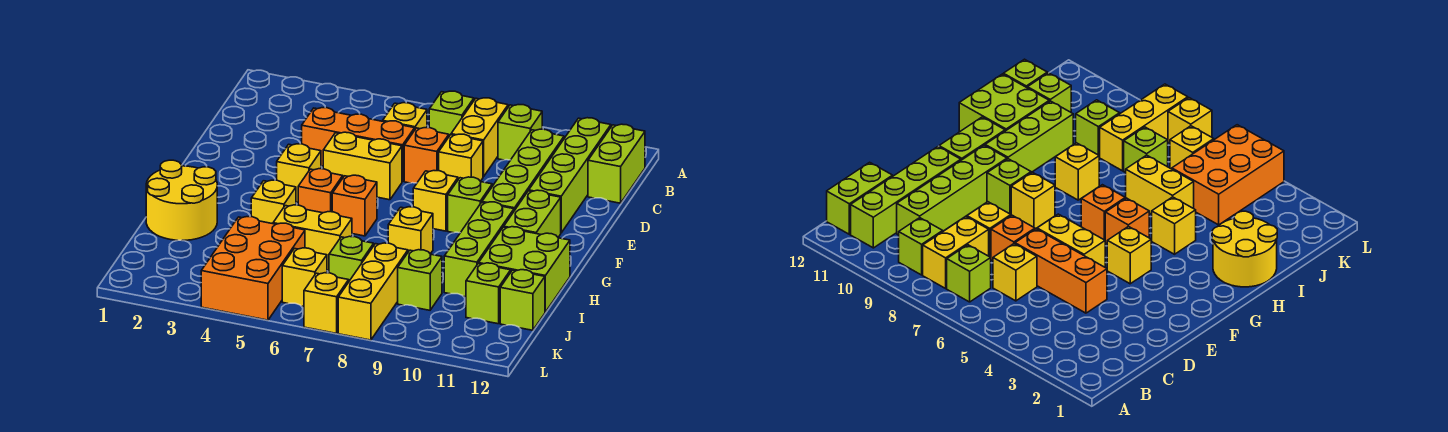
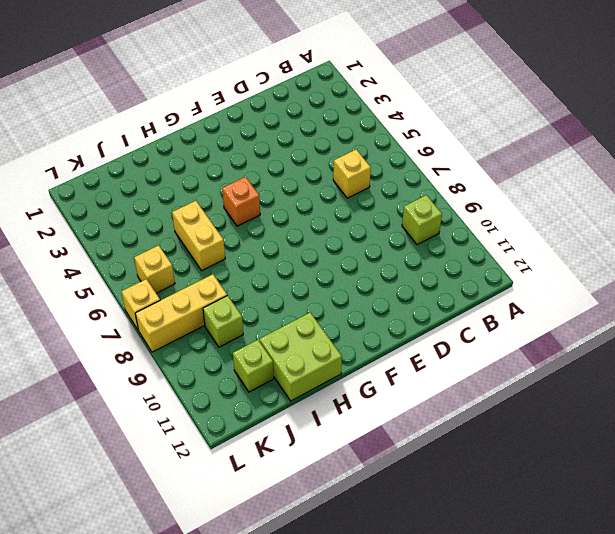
none -> lime brick B7 level 1
none -> yellow brick B8:C8 level 1
none -> lime brick B11:E11 level 1
none -> lime brick B12:C12 level 1

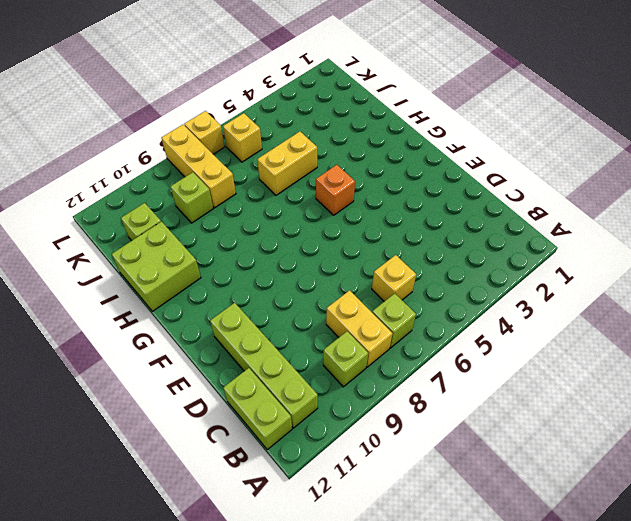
none -> lime brick C10:F10 level 1
none -> orange brick D4:D6 level 1
none -> orange brick D7 level 1
none -> yellow brick D8 level 1

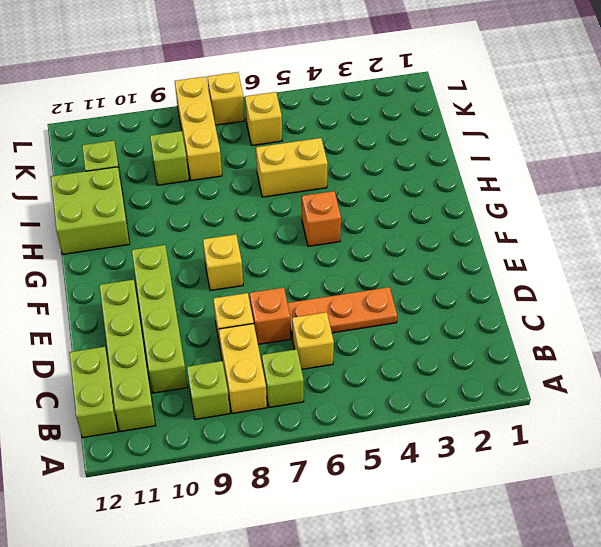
orange plate D4:D6 level 1 -> orange brick D4:D6 level 1
none -> yellow brick E5:E6 level 1
none -> yellow brick F4 level 1
none -> lime brick F9 level 1
none -> lime brick F11:G11 level 1

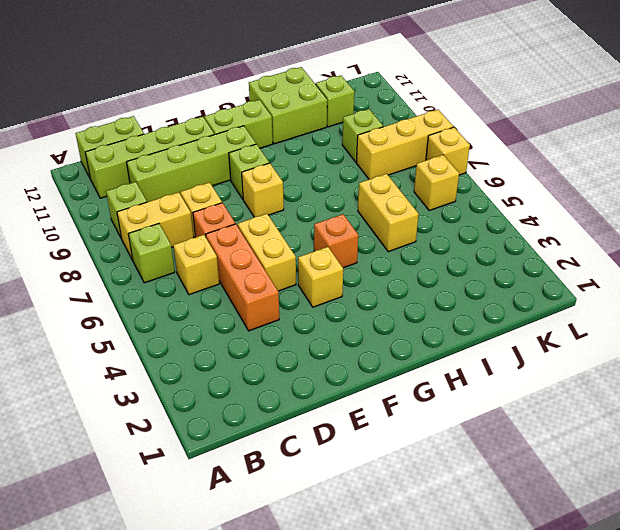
none -> orange brick G6 level 1
none -> lime brick G10:I10 level 1
none -> yellow round brick H1:I2 level 1
none -> yellow brick H4 level 1

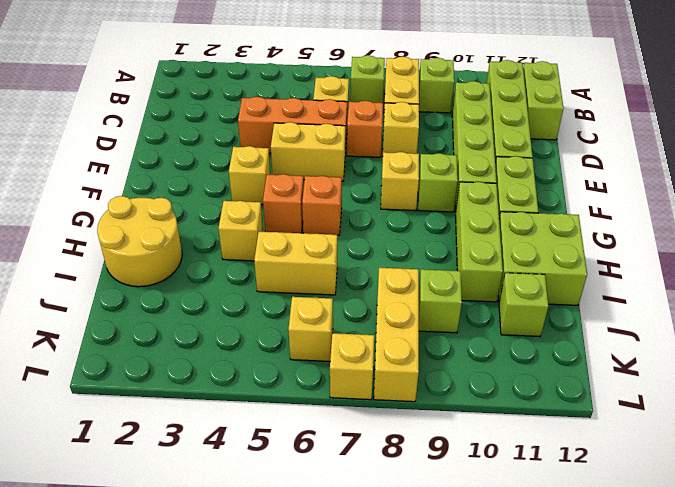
none -> yellow brick H8 level 1
none -> orange brick J4:L5 level 1
none -> lime brick J7 level 1
none -> lime brick J12 level 1

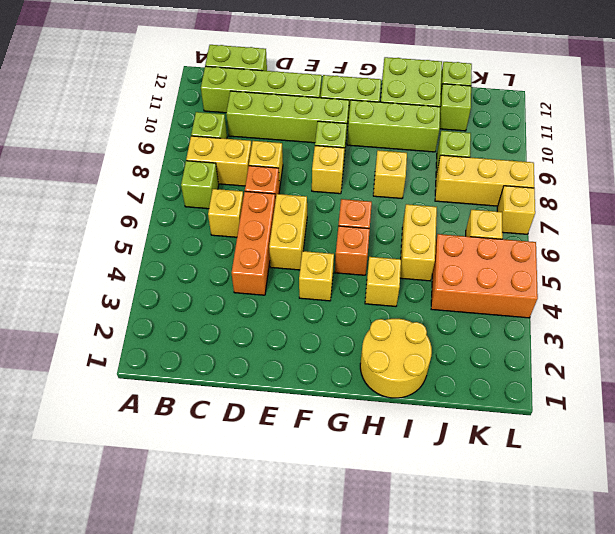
none -> lime brick J7 level 1

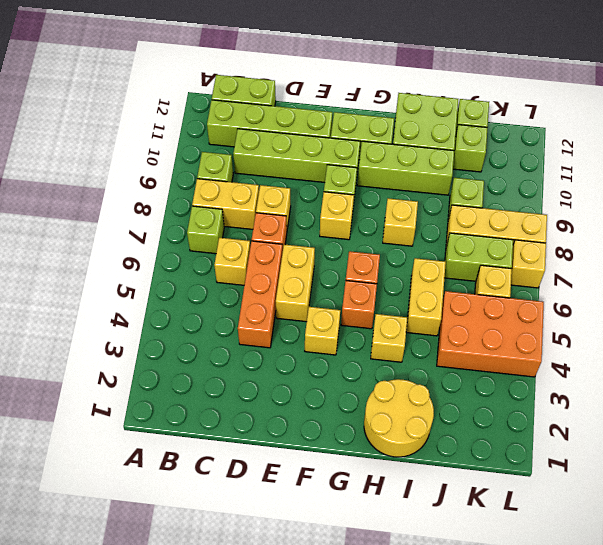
lime brick J7:K7 level 1 -> lime brick J7 level 1

